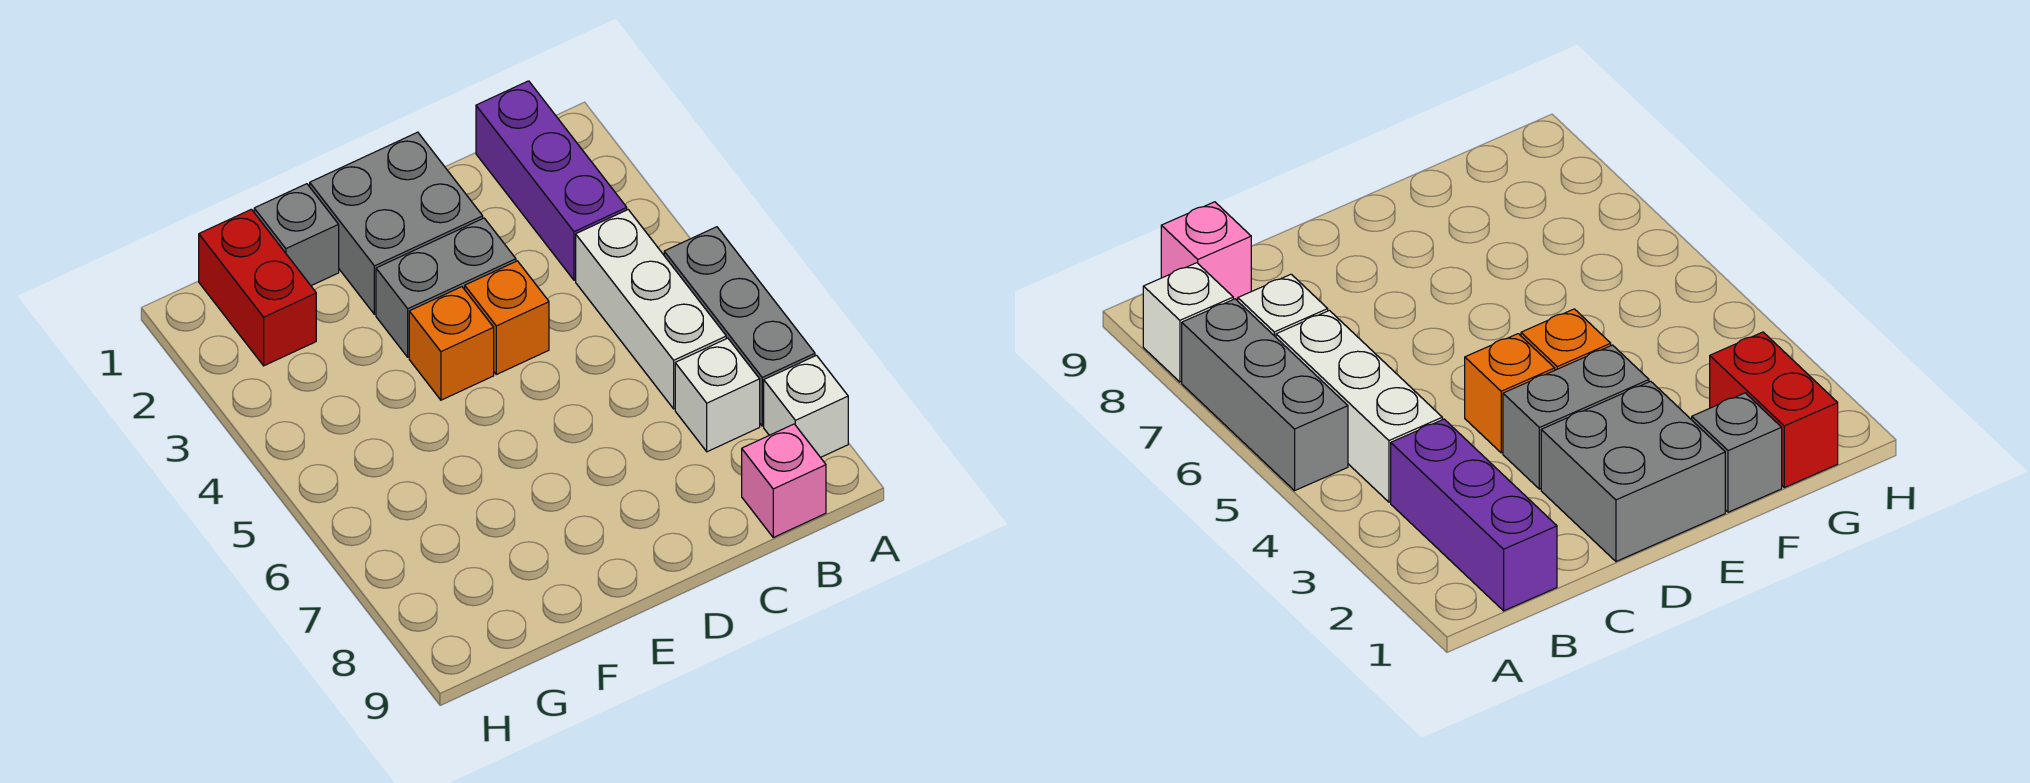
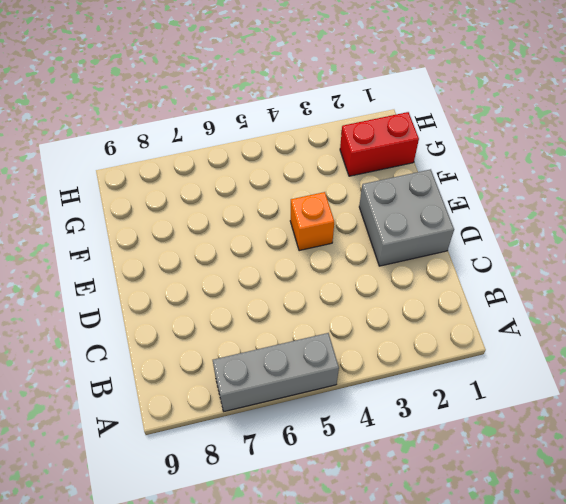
none -> white brick A8 level 1
none -> purple brick B1:B3 level 1
none -> white brick B4:B6 level 1

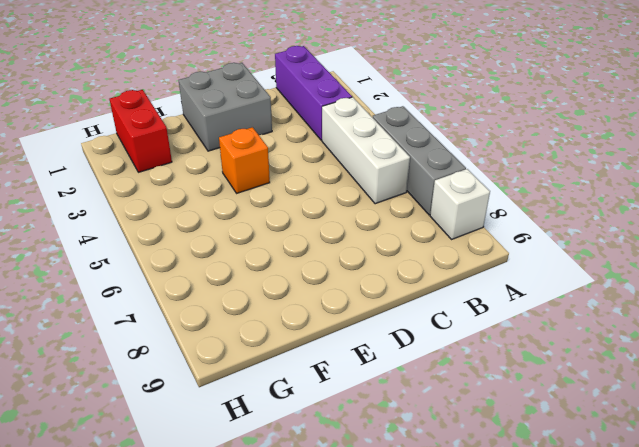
none -> white brick B7 level 1
none -> pink brick B9 level 1
none -> grey brick D3:E3 level 1

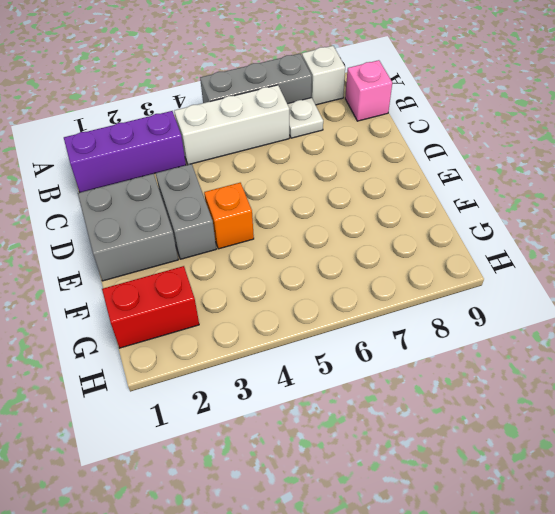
white plate B7 level 1 -> white brick B7 level 1
none -> orange brick D4 level 1
none -> grey brick F1 level 1

